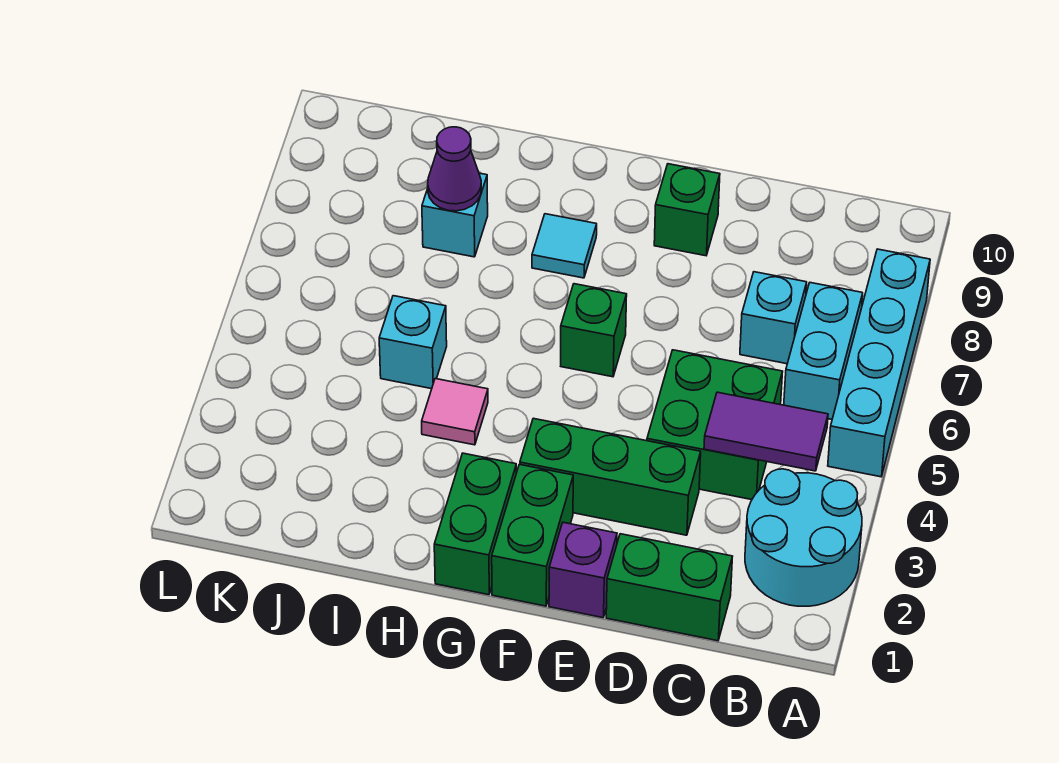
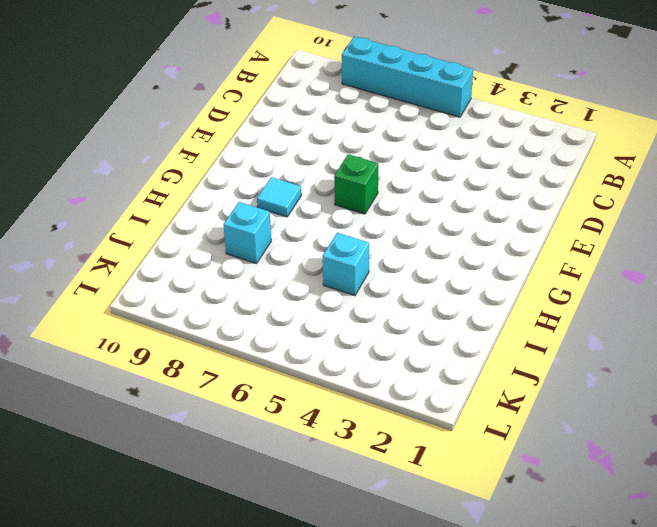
none -> cyan round brick A2:B3 level 1
none -> cyan brick B6:B7 level 1
none -> green brick C1:D1 level 1

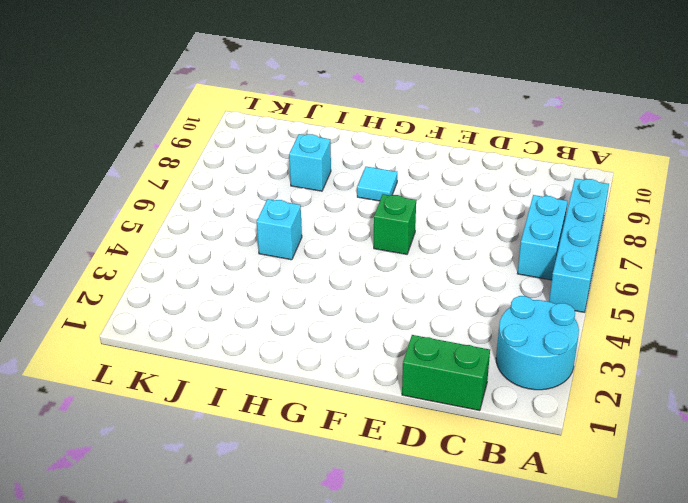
none -> green brick C4:D5 level 1
none -> cyan brick C7 level 1
none -> green brick D3:F3 level 1

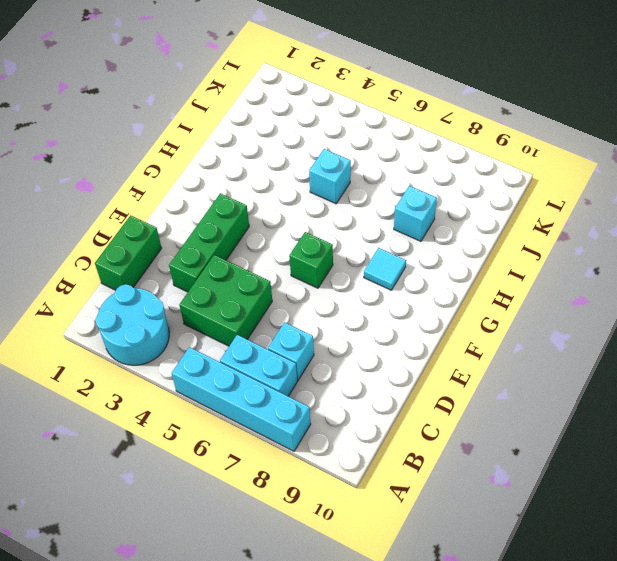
none -> purple brick E1 level 1
none -> green brick E9 level 1
none -> green brick F1:F2 level 1

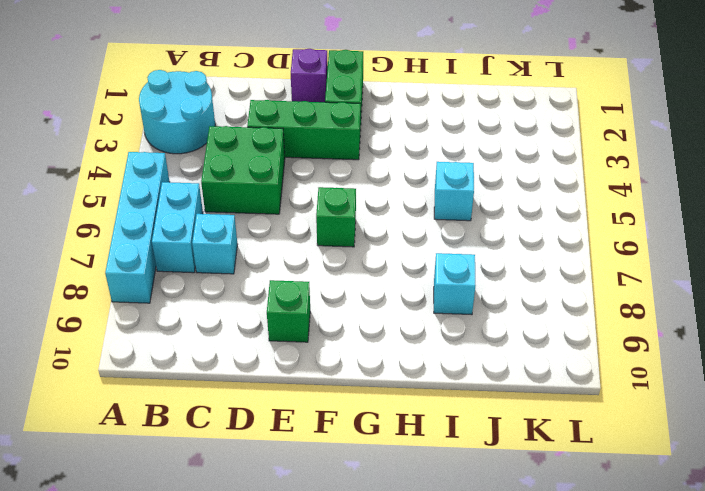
none -> green brick C1:D1 level 1
none -> green brick G1:G2 level 1
none -> cyan tile G8 level 1

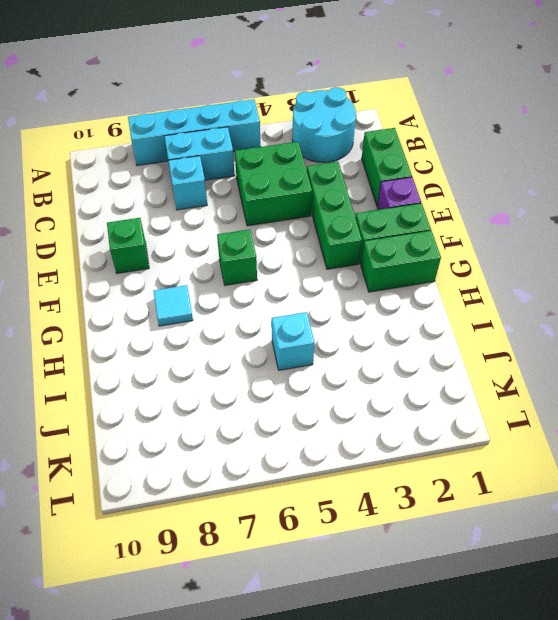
none -> pink tile H4 level 1
none -> cyan brick I8 level 1
none -> purple tile B4:C4 level 2

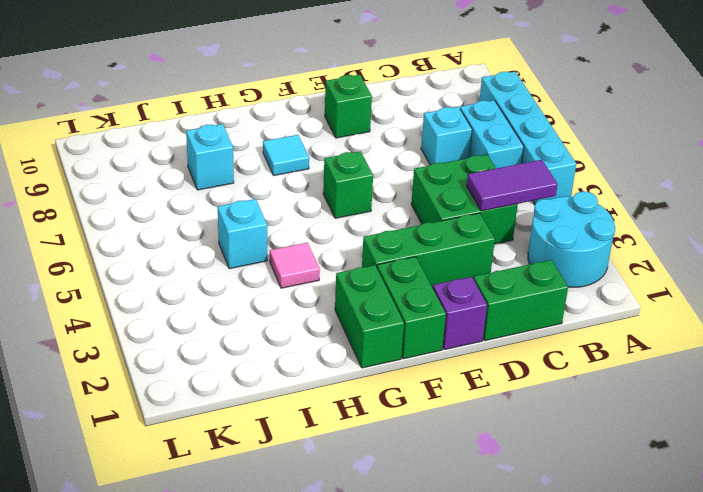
none -> purple cone I8 level 2

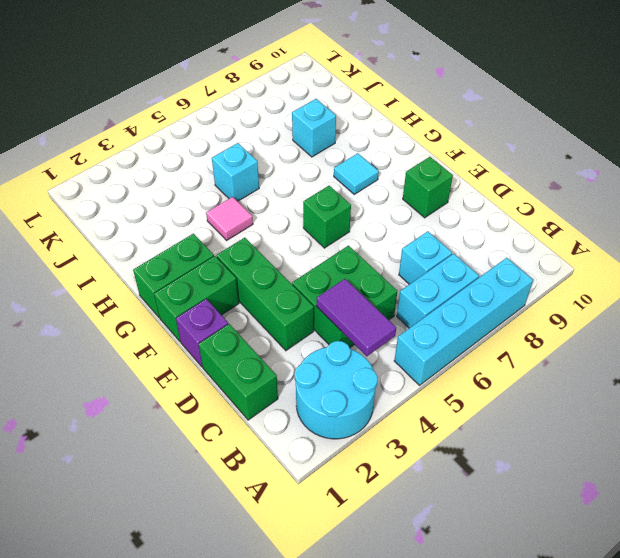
none -> purple cone I8 level 2

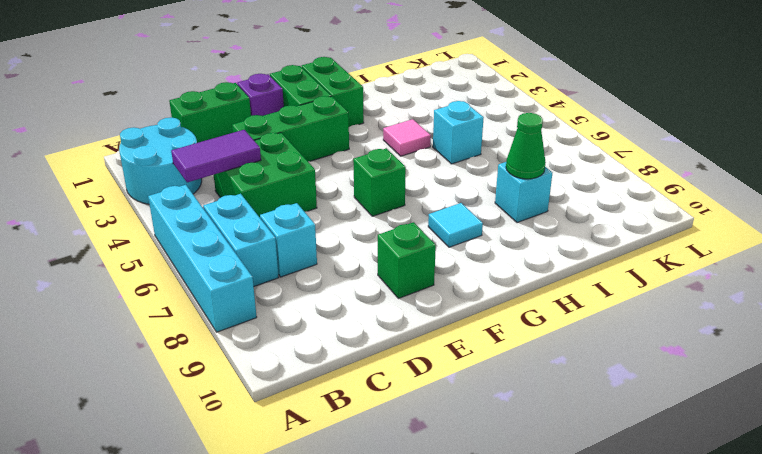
green cone I8 level 2 -> purple cone I8 level 2

